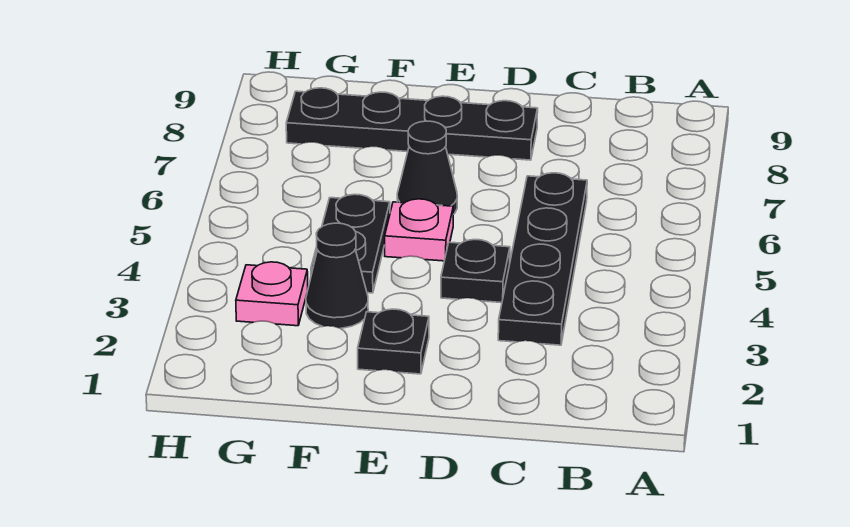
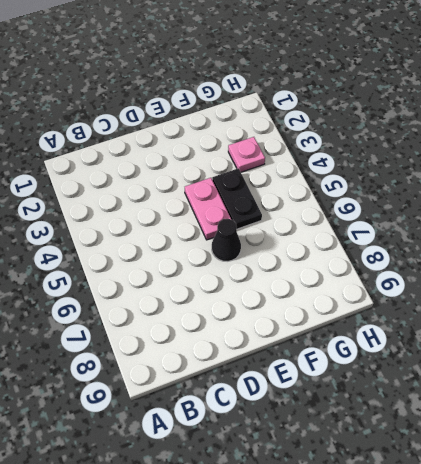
pink plate E4:E5 level 1 -> pink plate E5 level 1
none -> black plate C3:C6 level 1
none -> black plate D4 level 1

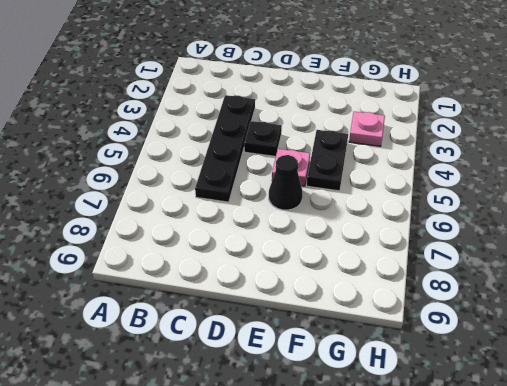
none -> black plate D8:G8 level 1
none -> black plate E2 level 1

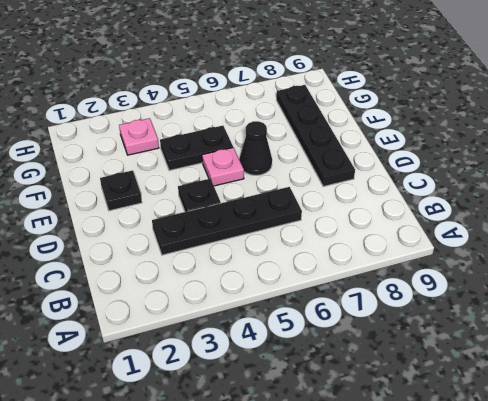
none -> black cone F3 level 1

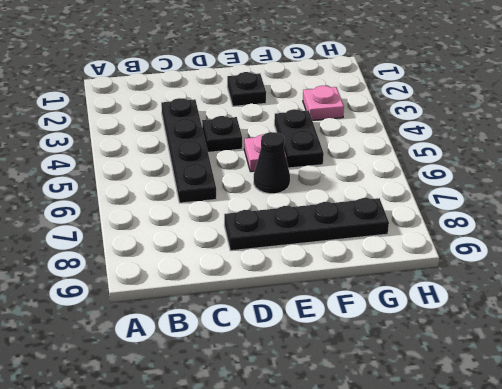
none -> black cone F3 level 1

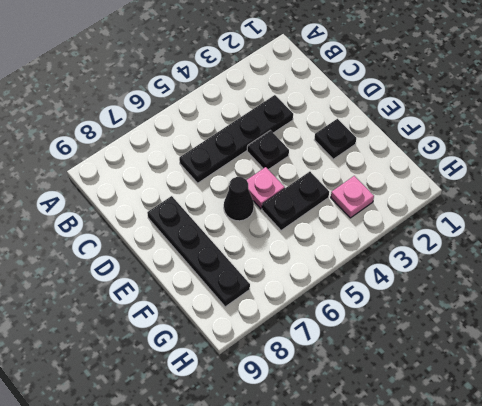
none -> black cone F3 level 1

